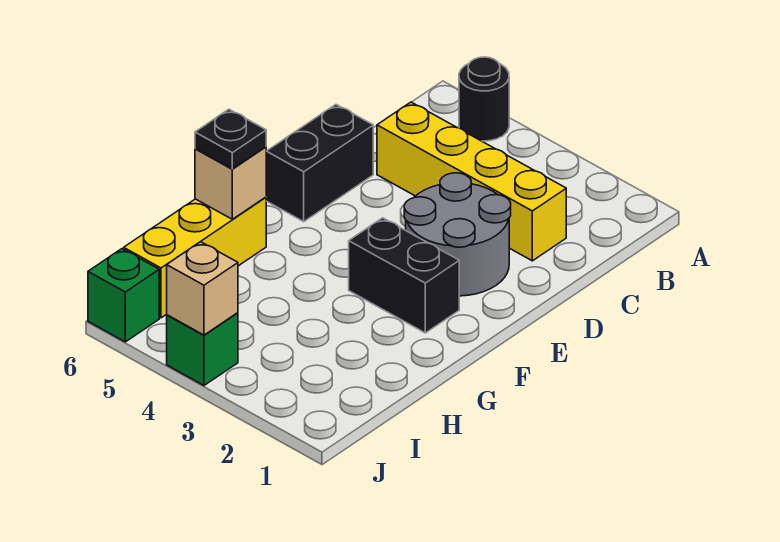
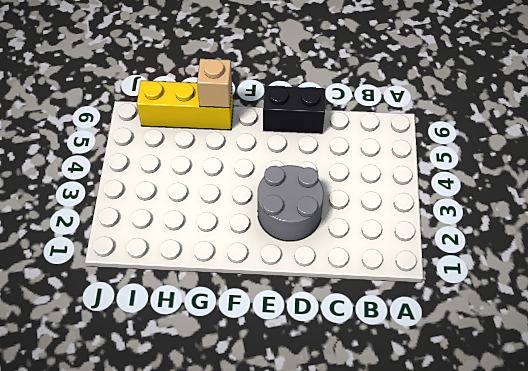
none -> black round brick A5 level 1
none -> yellow brick C2:C5 level 1

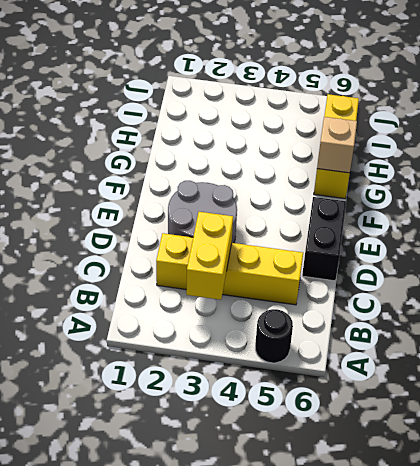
yellow brick B3:C3 level 2 -> none
none -> black brick F2:F3 level 1
none -> green brick J4 level 1

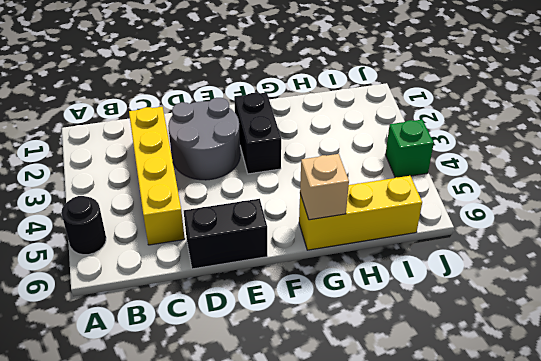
none -> green brick J6 level 1
none -> tan brick J4 level 2

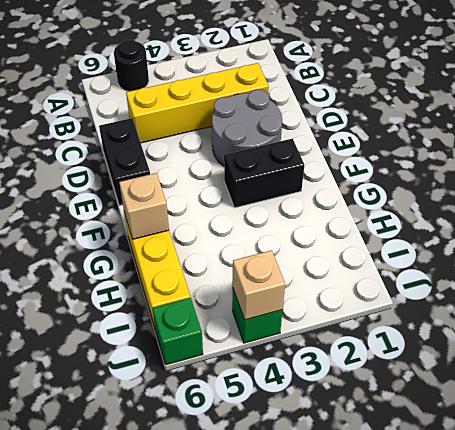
none -> black plate G6 level 3

